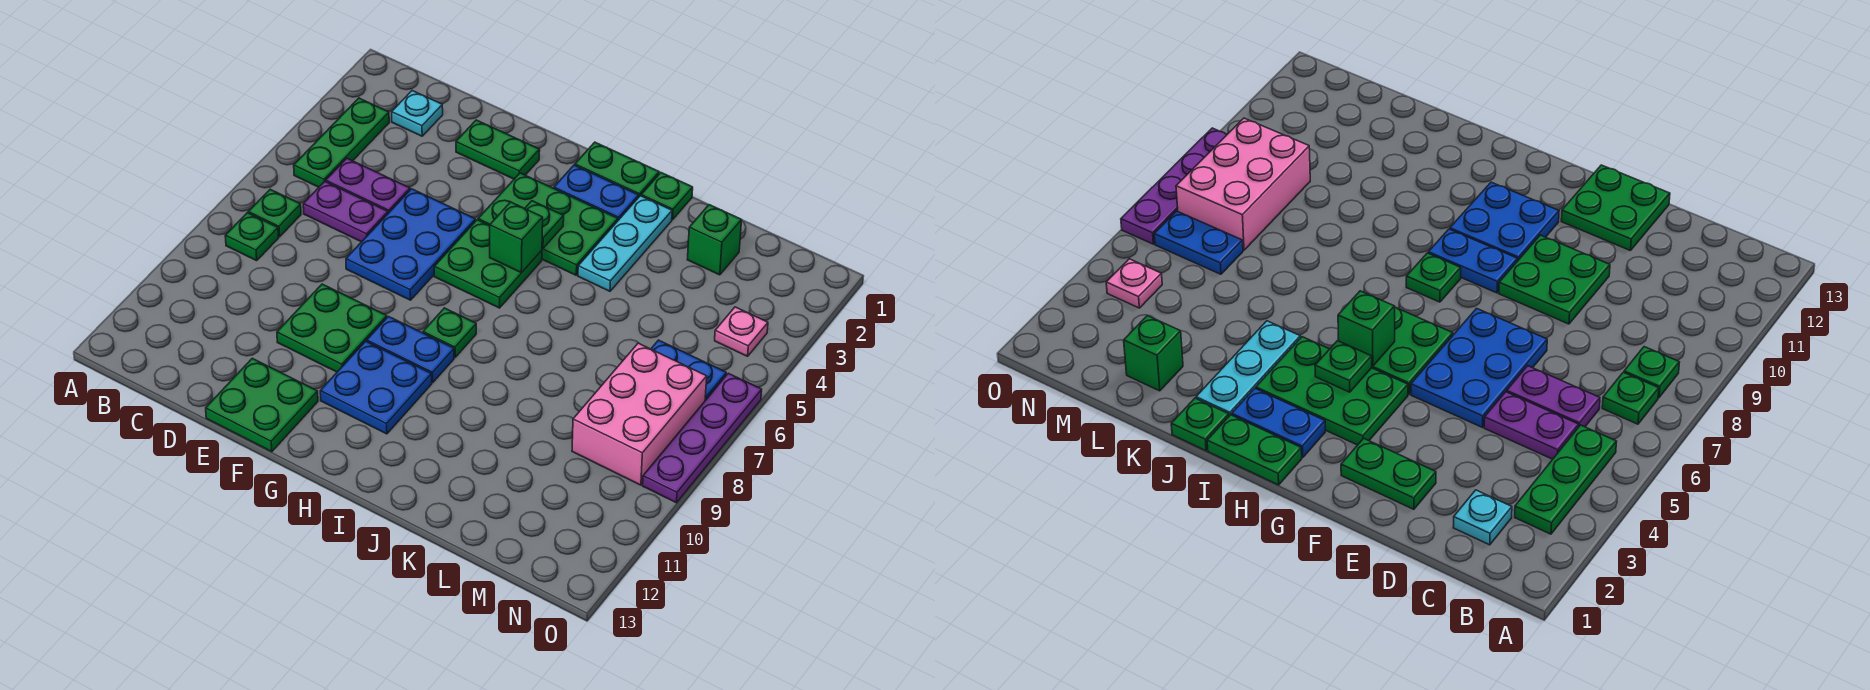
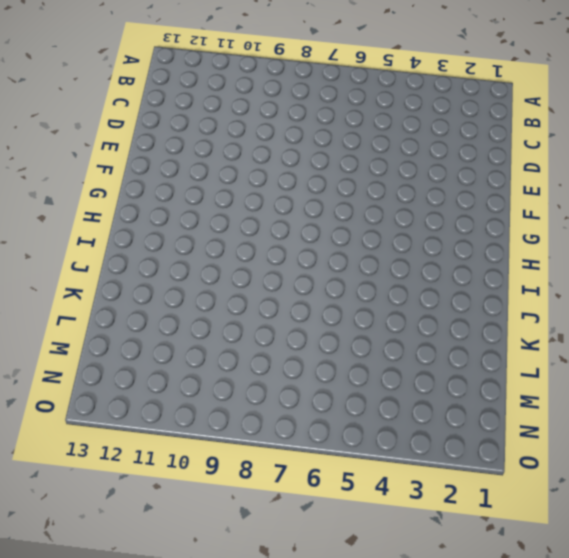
none -> green plate B3:B5 level 1
none -> green plate B7 level 1
none -> green plate B8 level 1

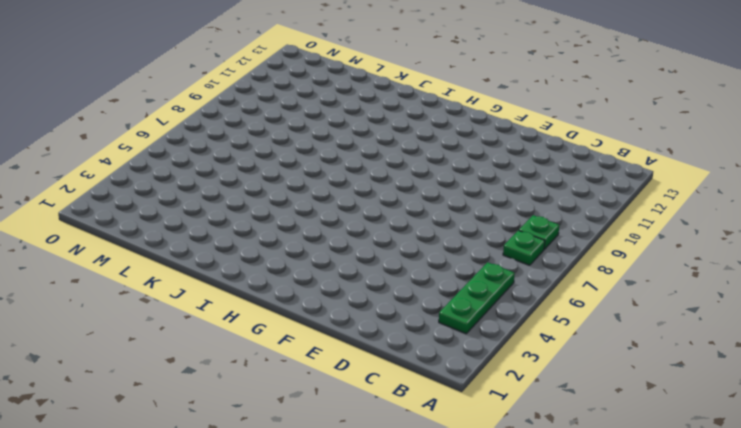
none -> cyan plate C2 level 1
none -> purple plate C5:D5 level 1
none -> purple plate C6:D6 level 1

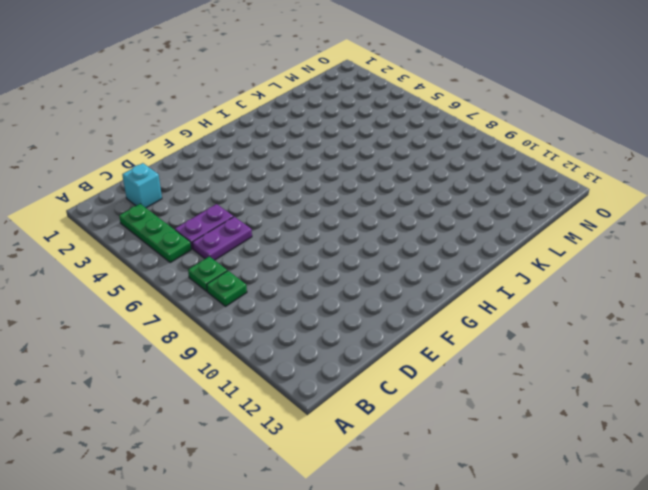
cyan brick C2 level 1 -> cyan plate C2 level 1
none -> green plate E2:F2 level 1
none -> blue plate E5:F7 level 1
none -> green plate E9:F10 level 1

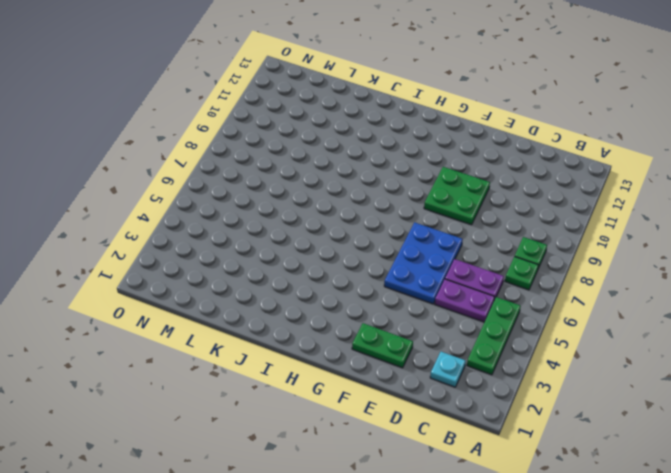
none -> green plate E12:F13 level 1
none -> green plate G3:I4 level 1
none -> green plate G5:H6 level 1

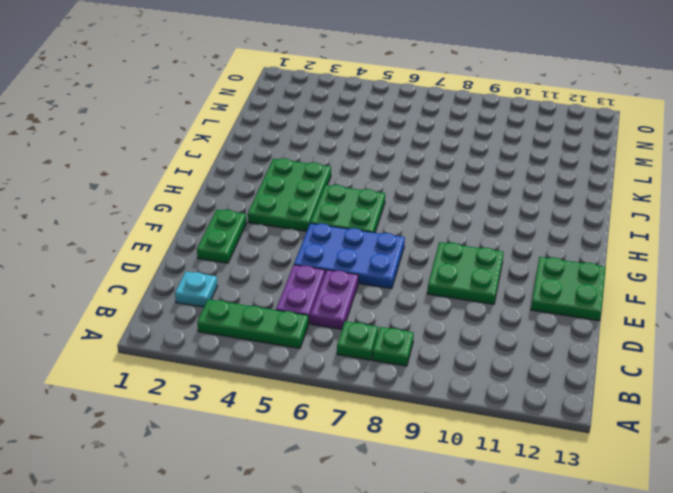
none -> blue plate G9:H9 level 1
none -> blue plate G10:H11 level 1
none -> green plate H1:I1 level 1

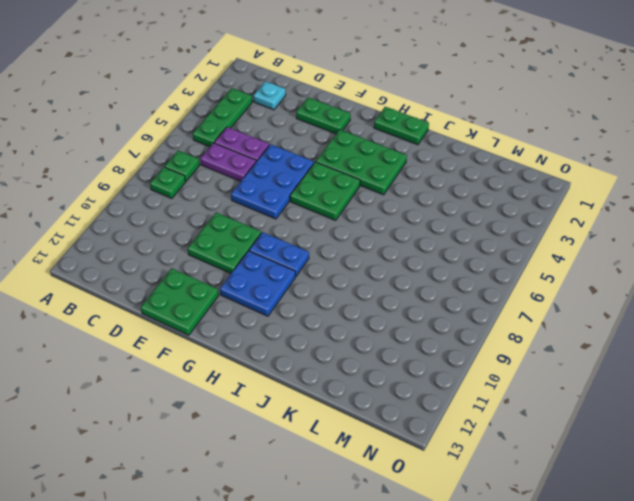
none -> blue plate H2:I2 level 1
none -> green plate H8 level 1
none -> green plate J1 level 1

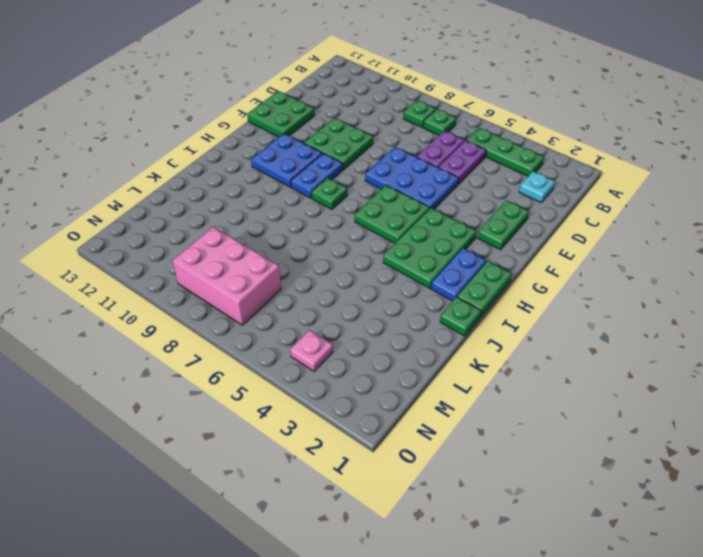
none -> cyan plate J2:J4 level 1
none -> green brick L2 level 1
none -> blue plate M6:N6 level 1

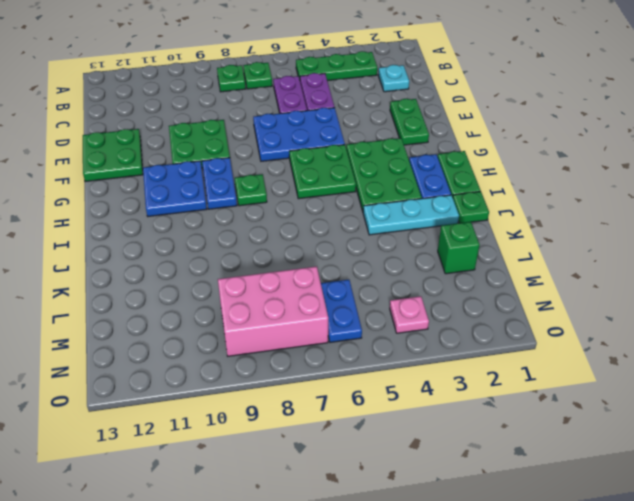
none -> purple plate O6:O9 level 1
none -> green plate H4 level 2
none -> green brick H5 level 2

